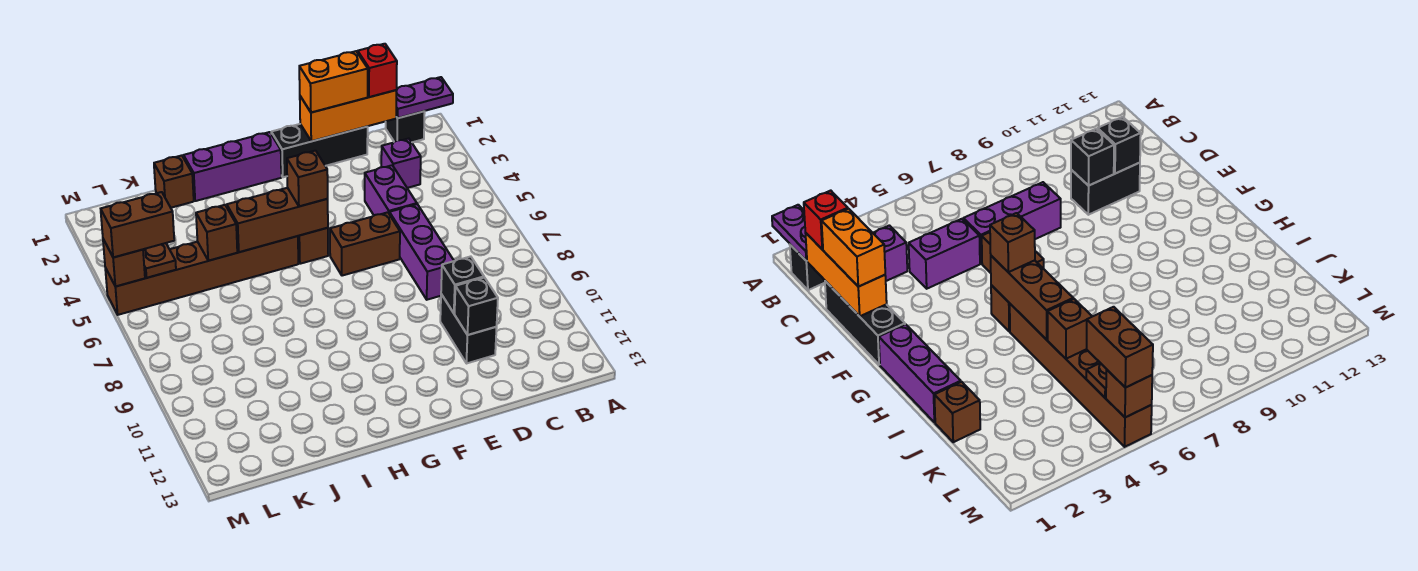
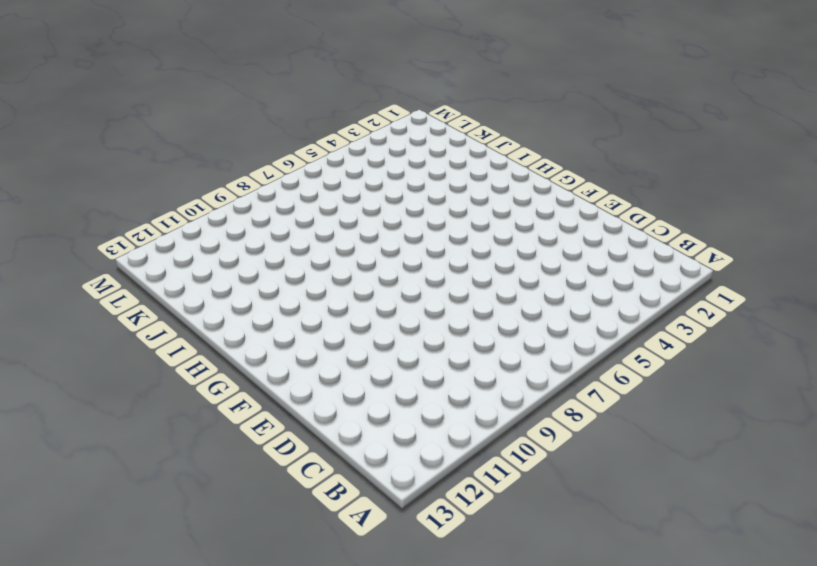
none -> black brick B1 level 1
none -> purple brick C3 level 1
none -> black brick D1:F1 level 1

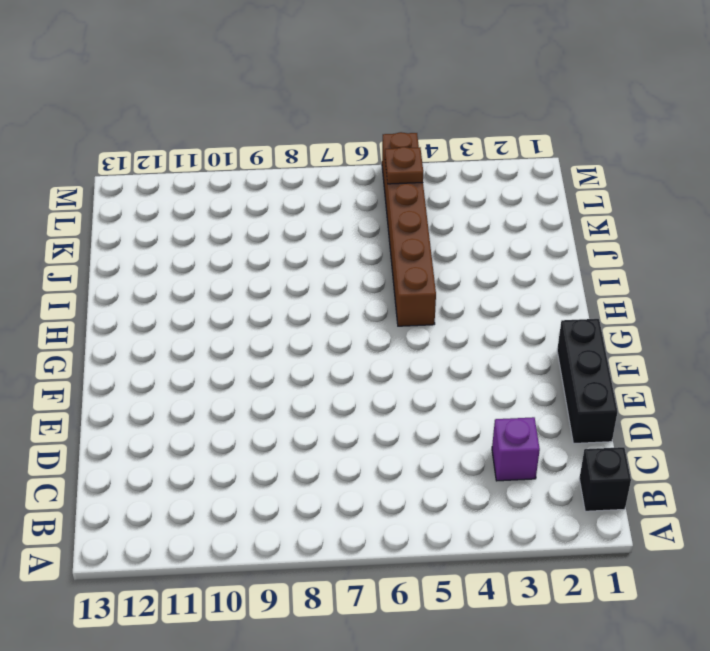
none -> purple brick D4:D5 level 1
none -> purple brick D6:D8 level 1
none -> black brick D10:D11 level 1

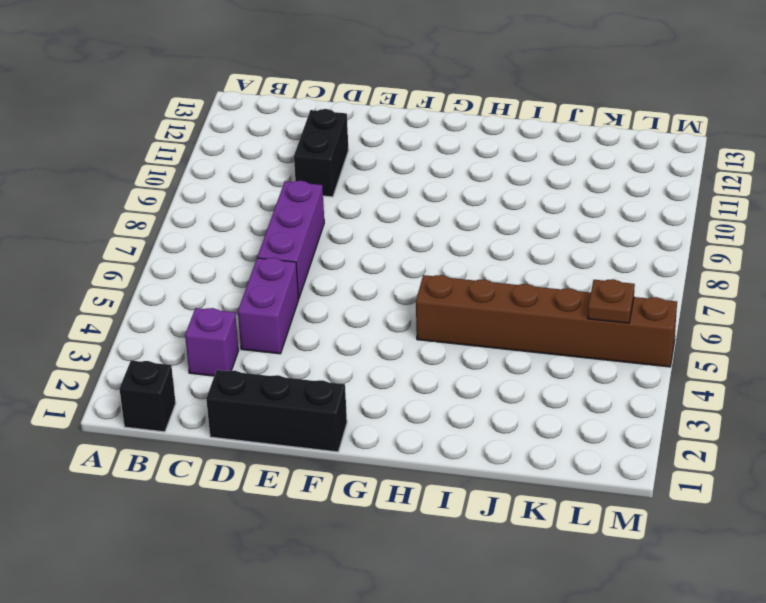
none -> brown brick E6:F6 level 1
none -> purple brick G1:I1 level 1
none -> brown brick G5 level 1

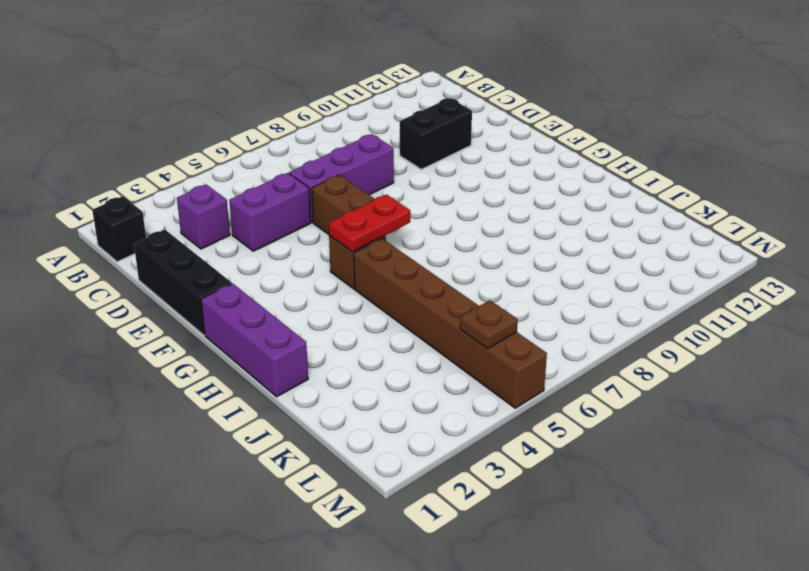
red plate G5:G6 level 2 -> brown brick G5:I5 level 2
none -> brown brick J1 level 1
none -> purple plate A1:B1 level 2
none -> orange brick C1:E1 level 2

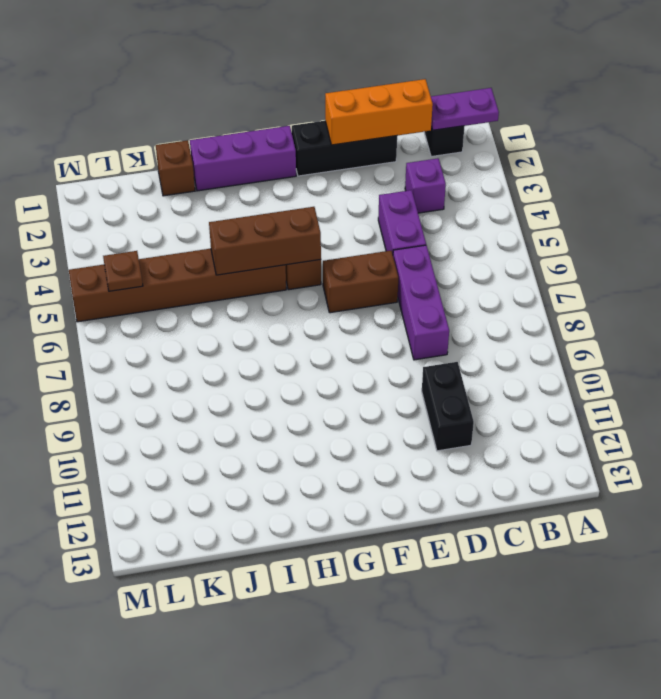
none -> black brick D10 level 2
none -> black brick D11 level 2
none -> brown brick J5 level 2

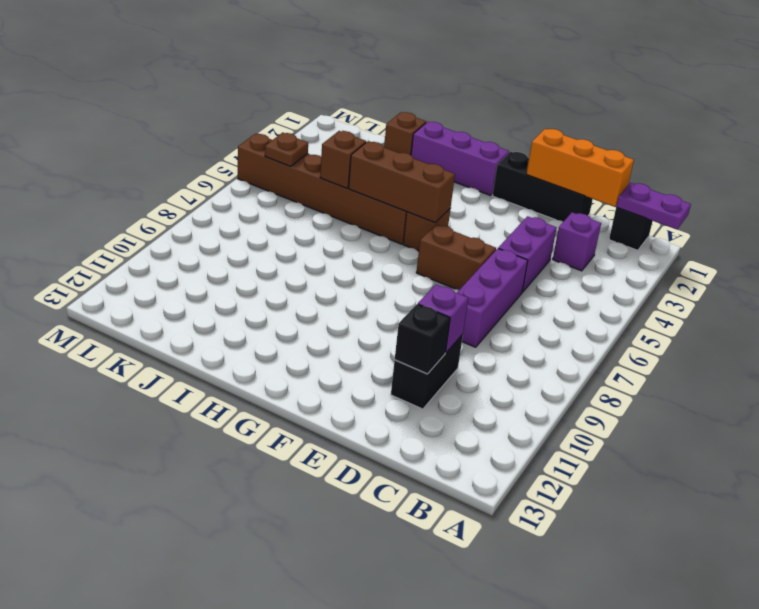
purple brick D10 level 2 -> black brick D10 level 2
none -> brown brick M5 level 2
none -> red brick C1 level 3
none -> orange brick D1:E1 level 3

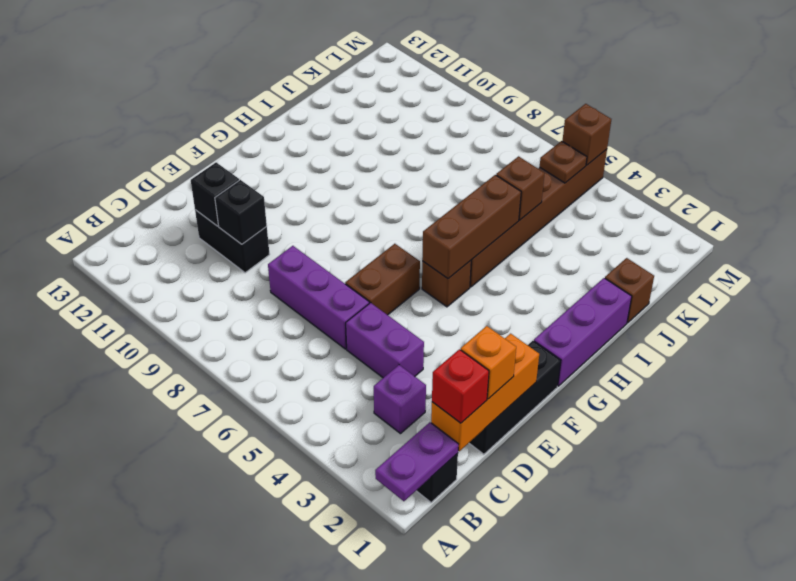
orange brick D1 level 3 -> orange brick D1:E1 level 3
none -> brown brick G5 level 3
none -> brown brick L5:M5 level 3

